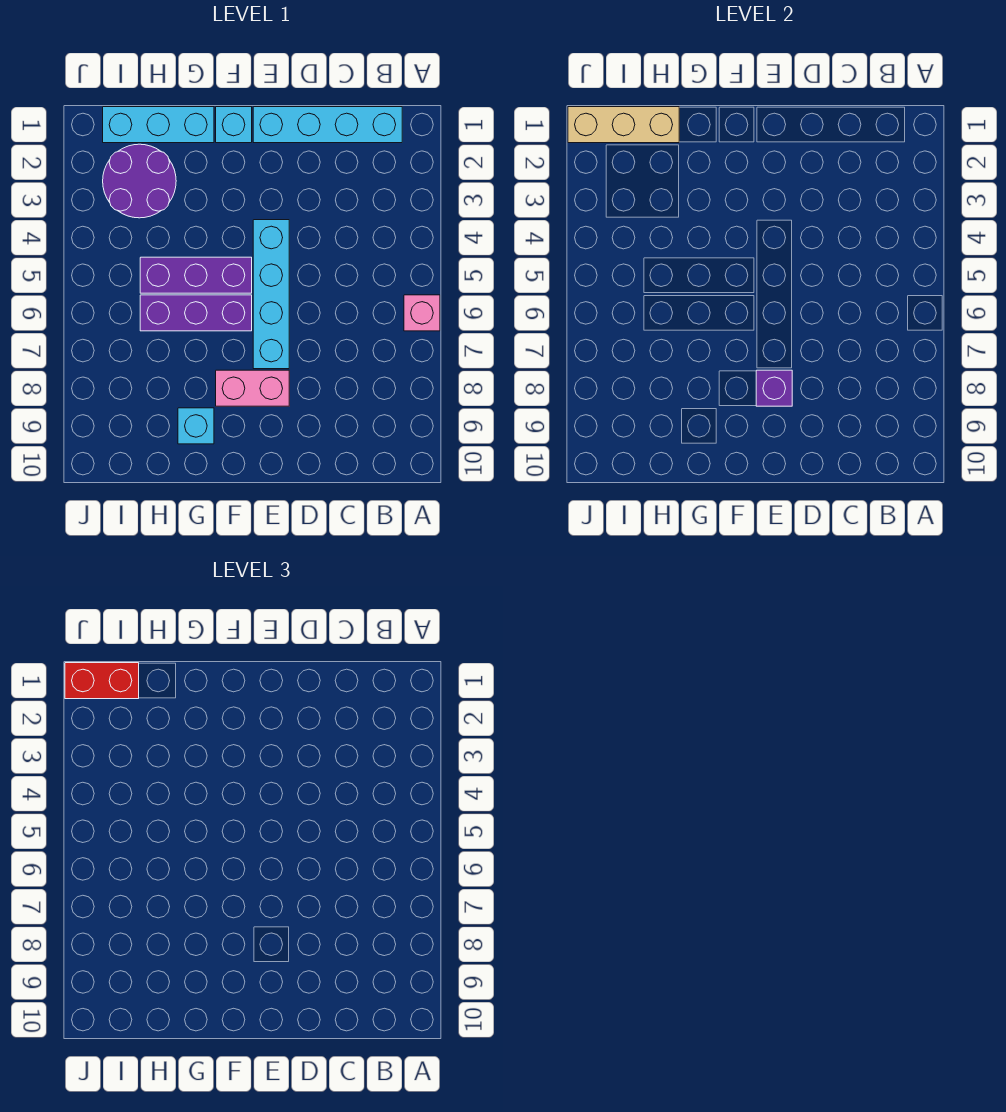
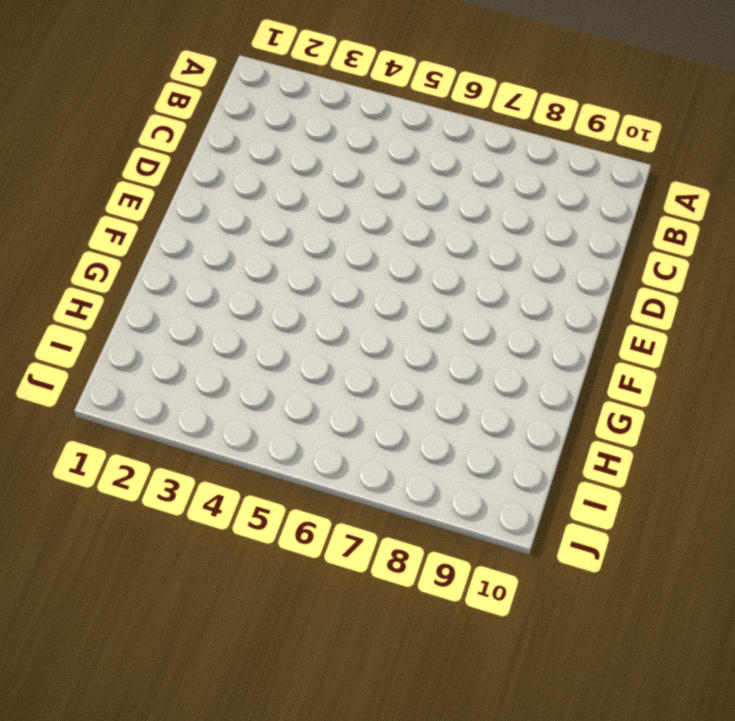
none -> pink brick A6 level 1
none -> cyan brick B1:E1 level 1
none -> cyan brick E4:E7 level 1

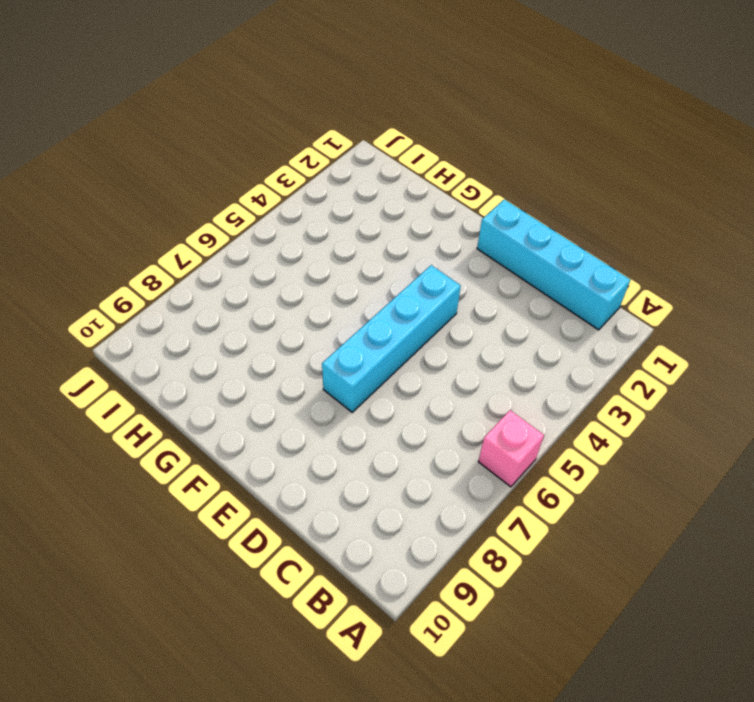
none -> pink brick E8:F8 level 1
none -> cyan brick F1 level 1
none -> purple brick F5:H5 level 1

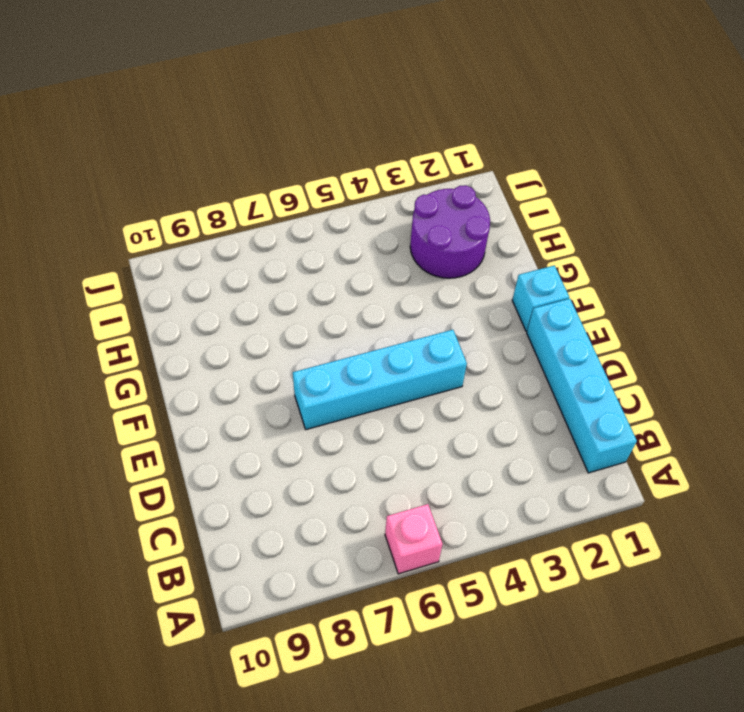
none -> pink brick E8:F8 level 1
none -> purple brick F5:H5 level 1
none -> purple brick F6:H6 level 1

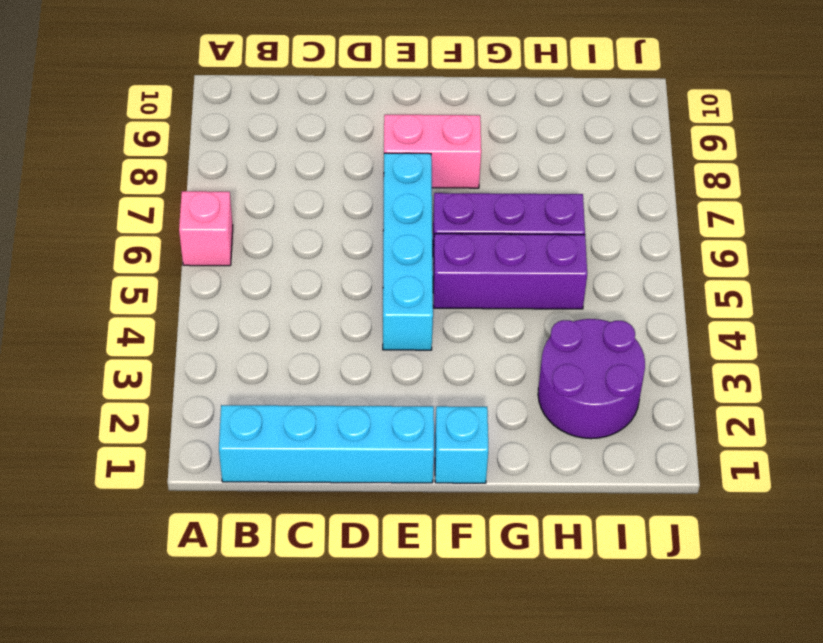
none -> cyan brick G1:I1 level 1
none -> cyan brick G9 level 1
none -> purple brick E8 level 2

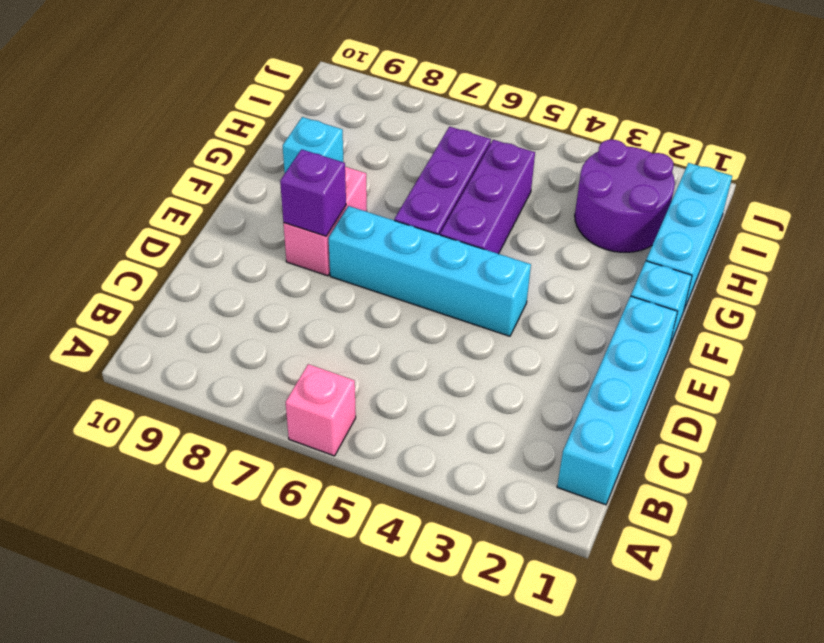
none -> tan brick H1:J1 level 2
none -> red brick I1:J1 level 3

